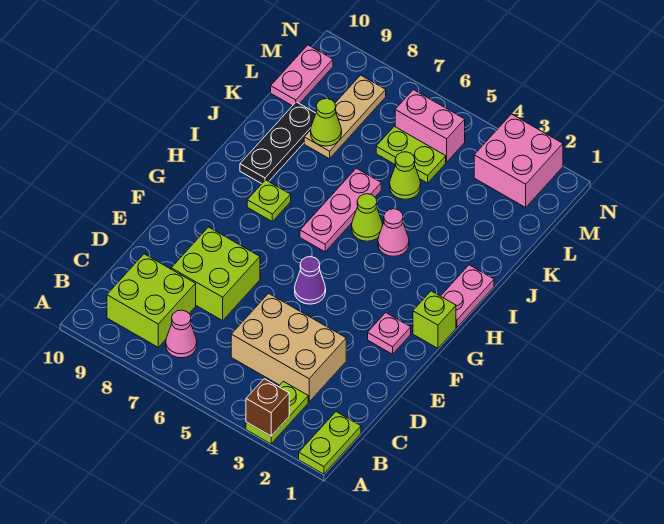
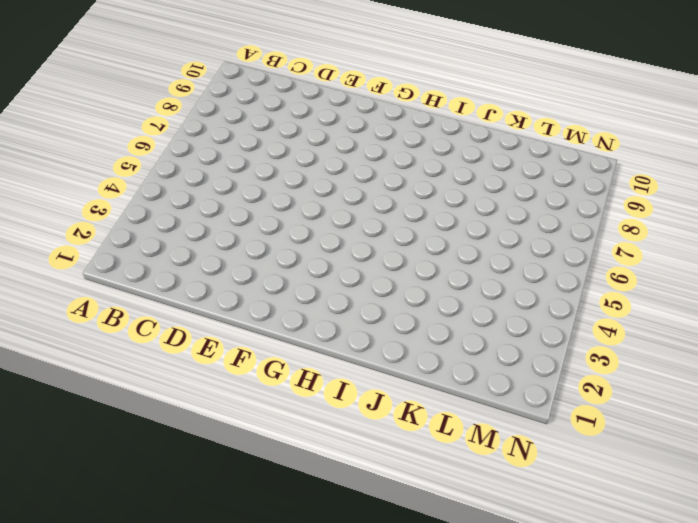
none -> lime plate A1:B1 level 1
none -> lime plate A3:B3 level 1
none -> pink cone B7 level 1

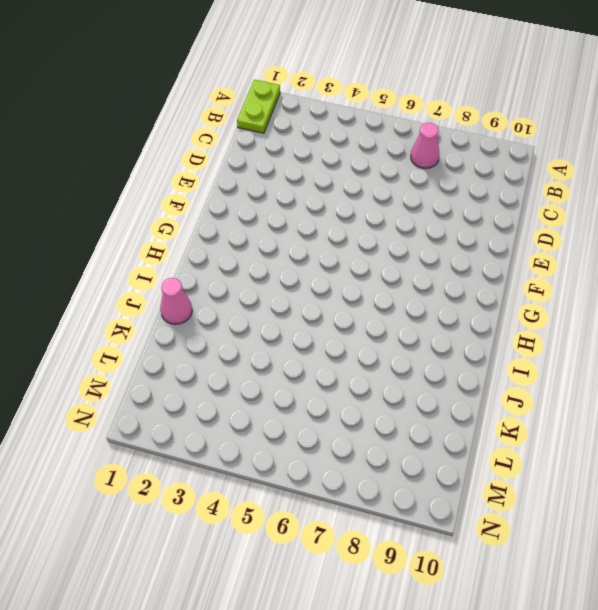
pink cone J1 level 1 -> pink cone I4 level 1
none -> lime plate A3:B3 level 1
none -> lime brick B8:C9 level 1
none -> tan brick C3:D5 level 1

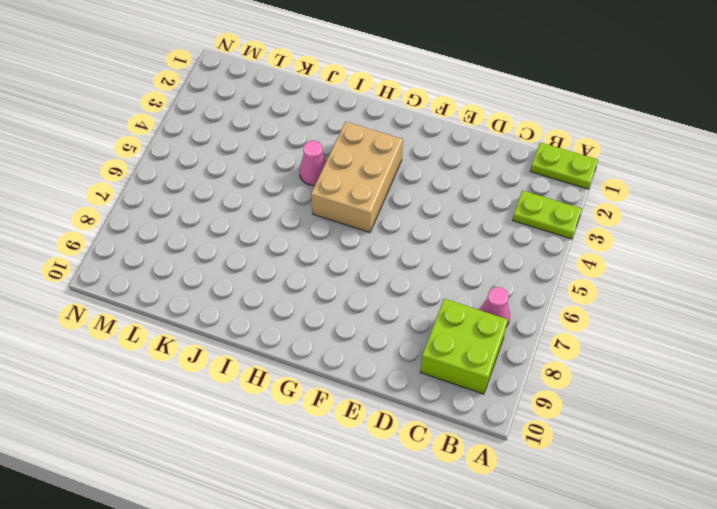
tan brick G3:H5 level 1 -> tan brick C3:D5 level 1
none -> lime brick D7:E8 level 1
none -> pink plate F2 level 1
none -> purple cone F5 level 1

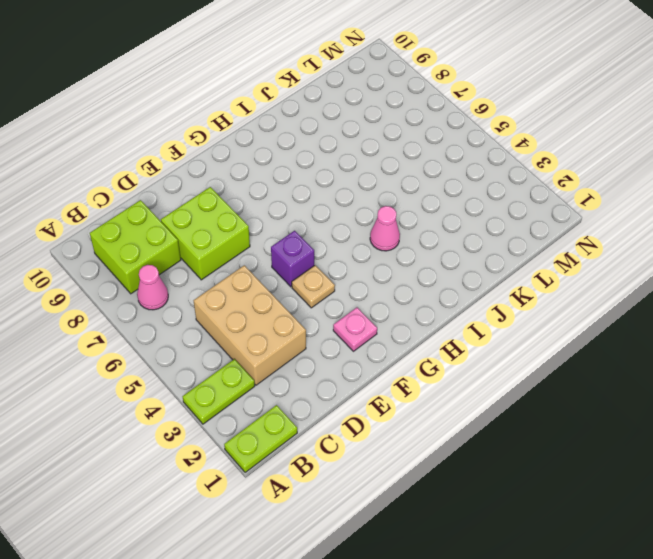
tan plate F4 level 1 -> none
purple brick F5 level 1 -> purple cone F5 level 1
none -> lime brick G1 level 1
none -> pink plate H1:I1 level 1
none -> pink plate H6:J6 level 1

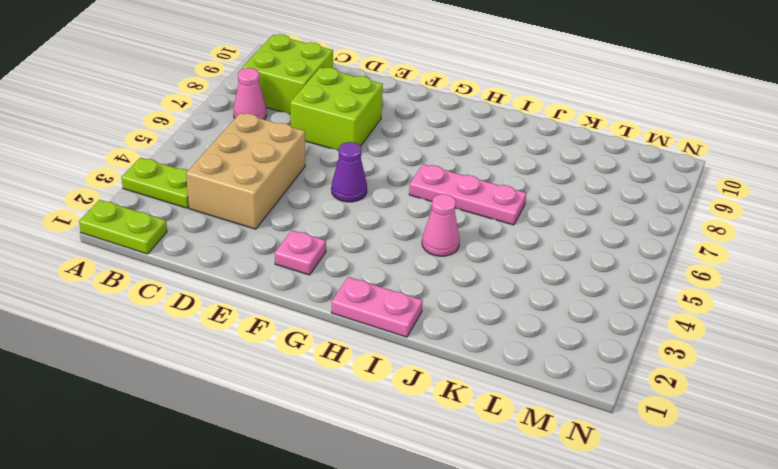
none -> lime brick G1 level 1
none -> lime plate H8 level 1
none -> lime cone I5 level 1

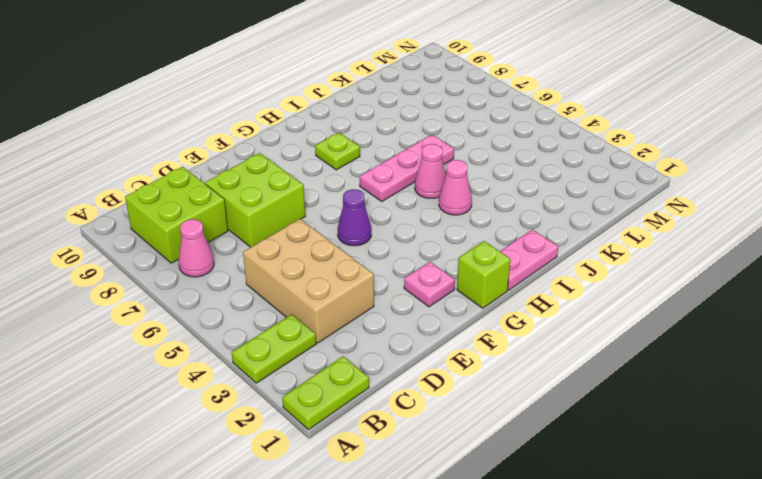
pink cone I5 level 1 -> lime cone I5 level 1
none -> black plate I9:K9 level 1
none -> lime cone K5 level 1
none -> tan plate K8:M8 level 1

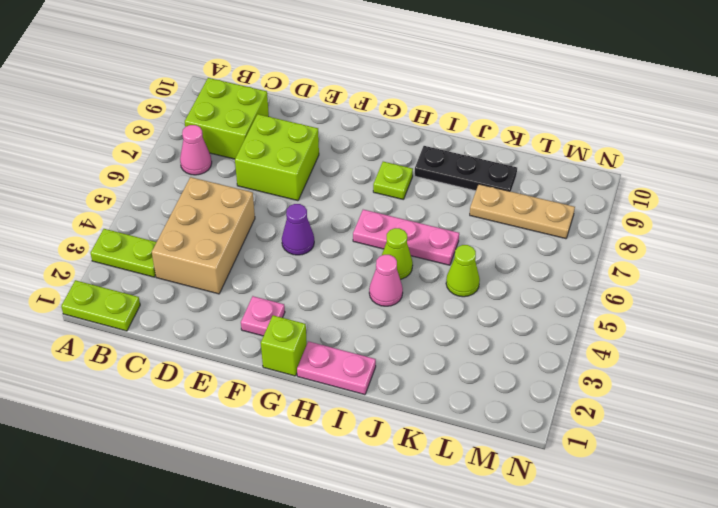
none -> lime plate L5:L6 level 1
none -> pink plate L10:M10 level 1
none -> pink brick M2:N3 level 1

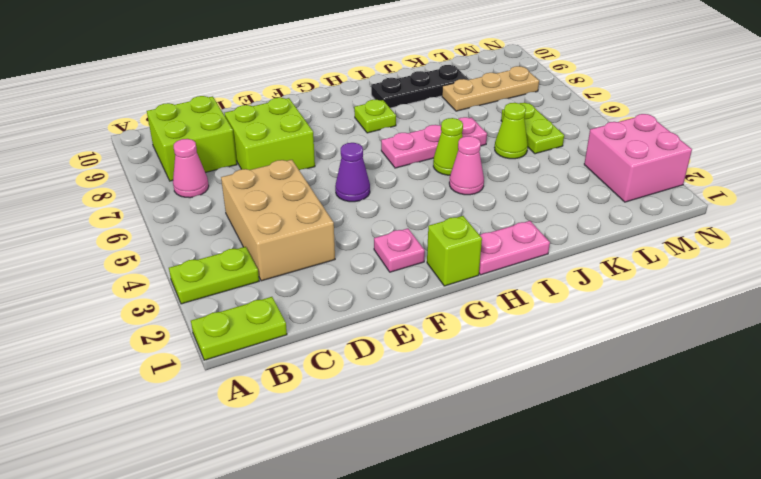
none -> pink plate L10:M10 level 1
none -> pink brick M5:M6 level 1
none -> brown brick A3 level 2

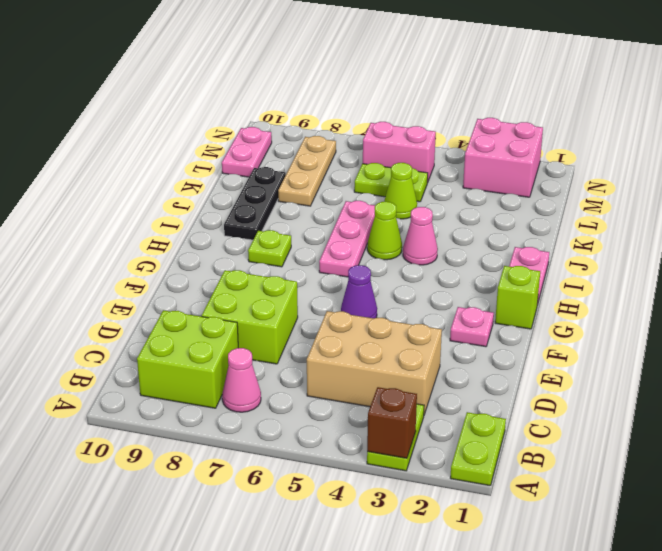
none -> lime cone K8 level 2

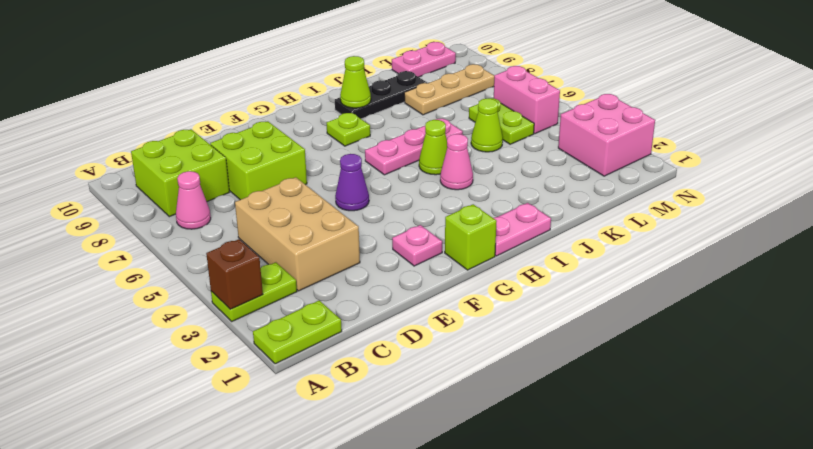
lime cone I9 level 2 -> lime cone K8 level 2

